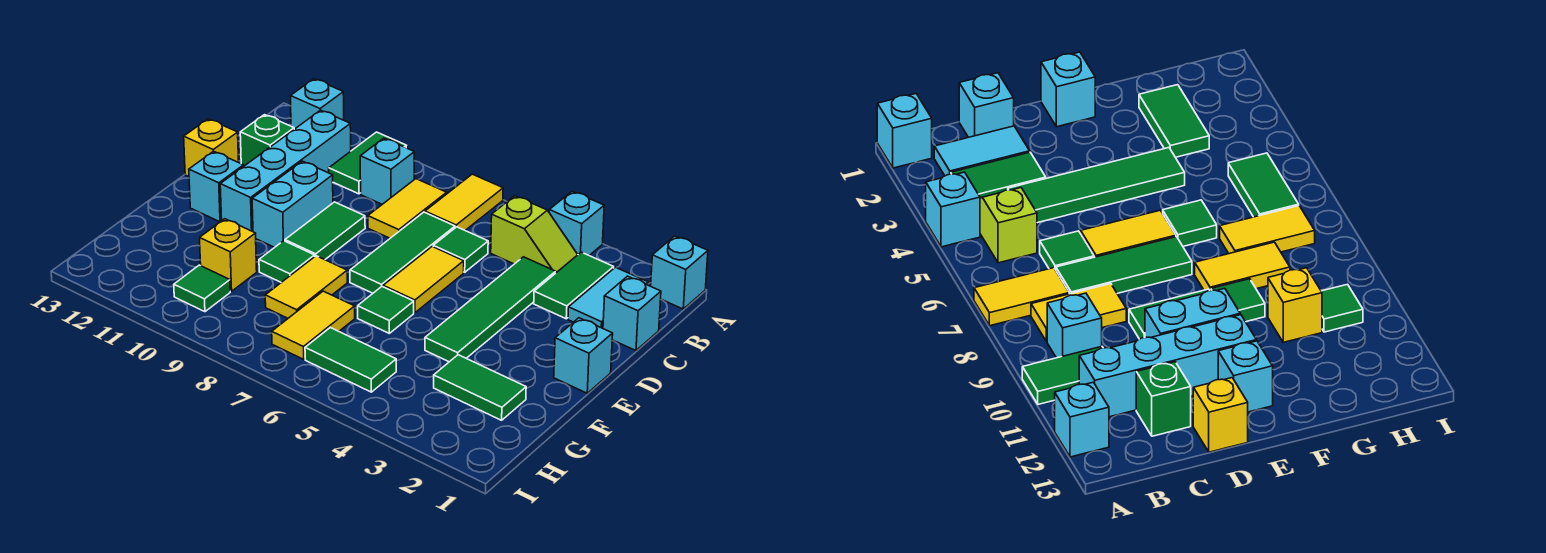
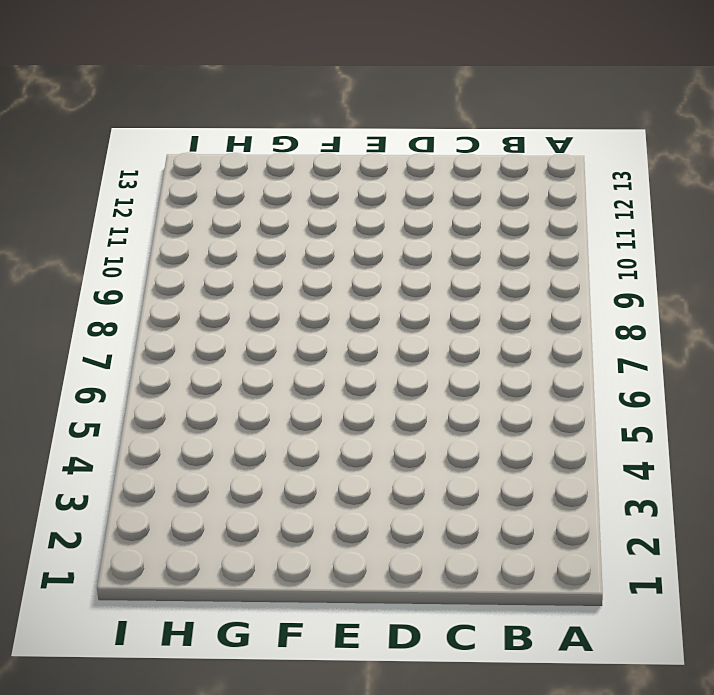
none -> cyan brick A1 level 1
none -> cyan brick A4 level 1
none -> yellow tile A7:B7 level 1
none -> green tile A10:B10 level 1

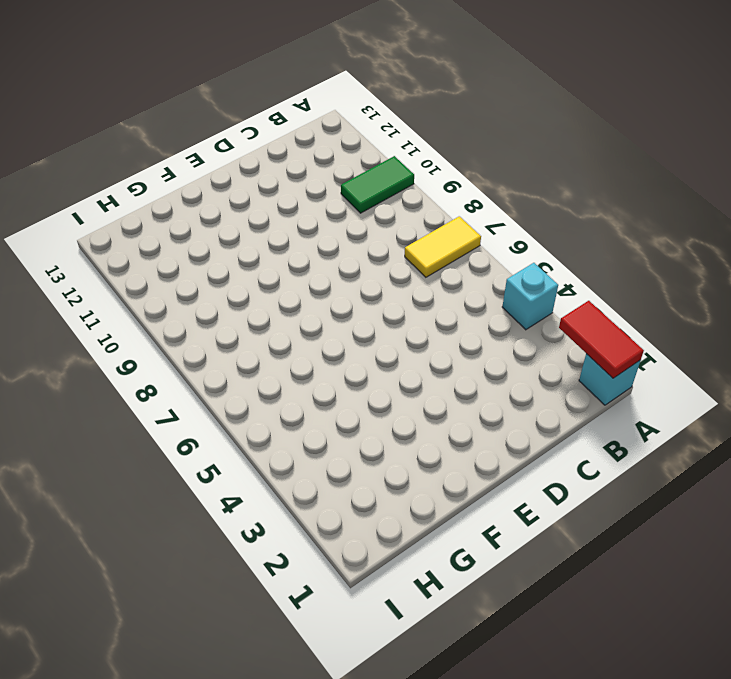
red tile A1:A2 level 2 -> none
none -> cyan brick A12 level 1
none -> cyan tile B2:C2 level 1
none -> green tile B3:C3 level 1
none -> lime slope B4:B5 level 1 top 5

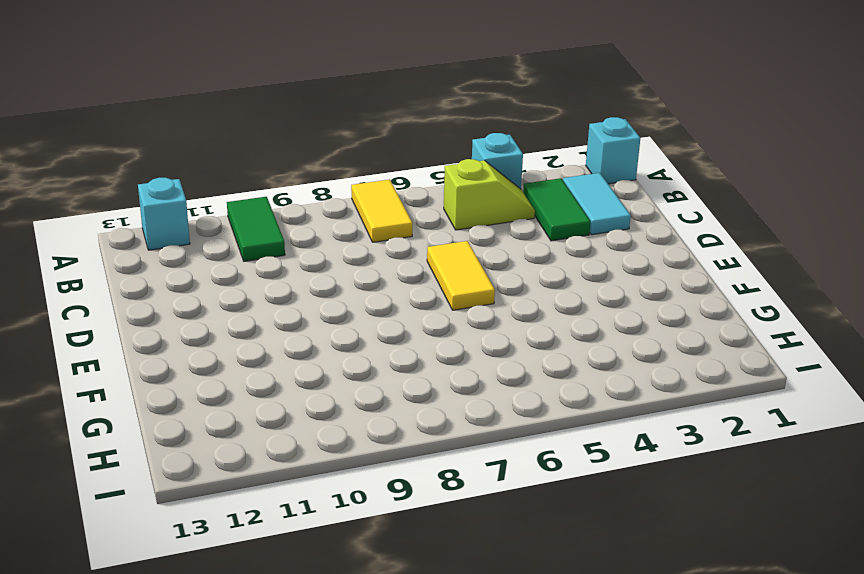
none -> yellow tile B8:C8 level 1
none -> cyan brick B9 level 1
none -> cyan brick B11:E11 level 1
none -> cyan brick C1 level 1

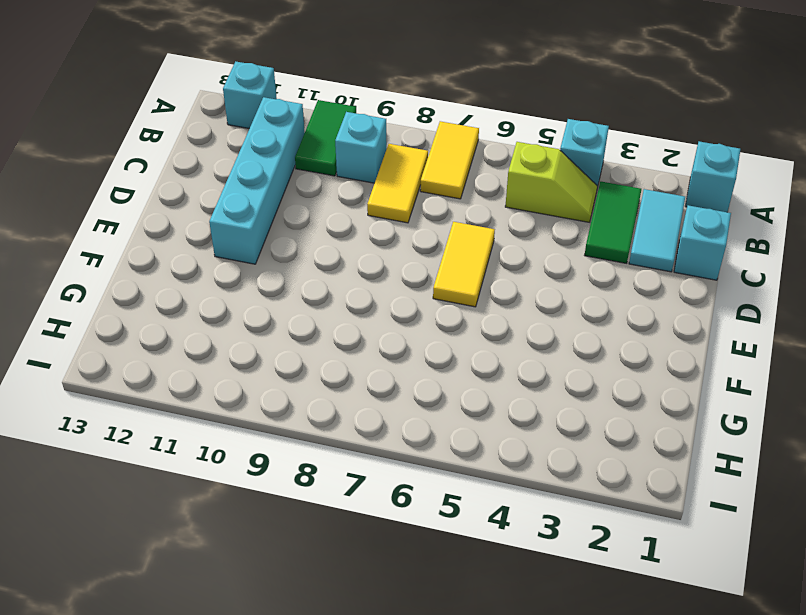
none -> green tile C4:F4 level 1
none -> green tile C6 level 1
none -> green tile C7:E7 level 1
none -> green brick C12 level 1

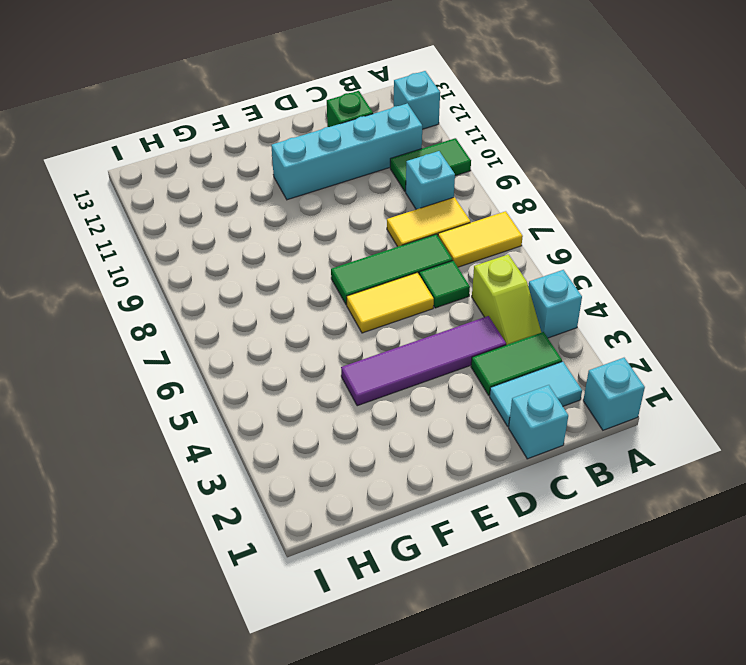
purple tile C4:F4 level 1 -> green tile C4:F4 level 1
none -> green tile D9:E9 level 1
none -> cyan brick D10:E10 level 1
none -> yellow brick D13 level 1
none -> cyan brick E1 level 1

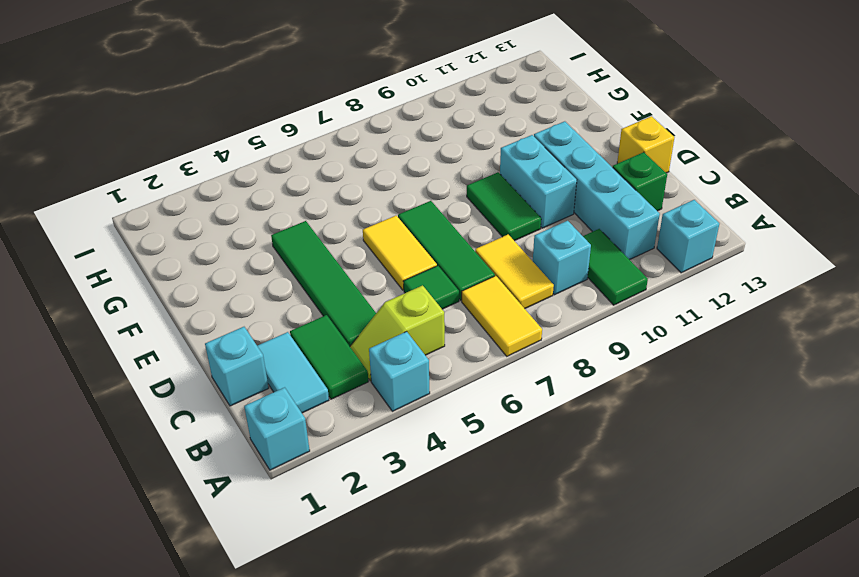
none -> cyan brick E1 level 1
none -> cyan brick E12 level 1
none -> green tile F6 level 1
none -> yellow tile F8:G8 level 1

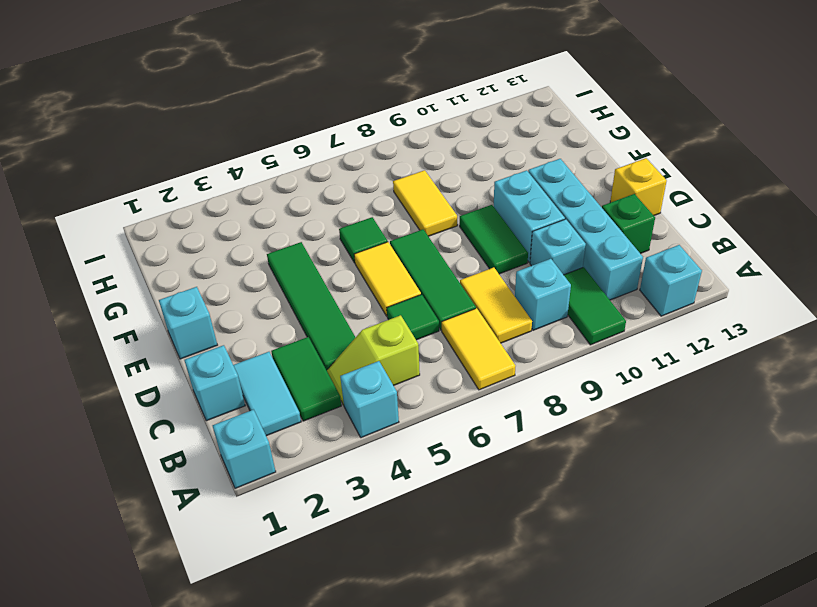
cyan brick C10 level 1 -> cyan brick E12 level 1
none -> green tile F9 level 1
none -> green tile G2:G3 level 1
none -> yellow tile G7:H7 level 1
none -> yellow brick G10 level 1

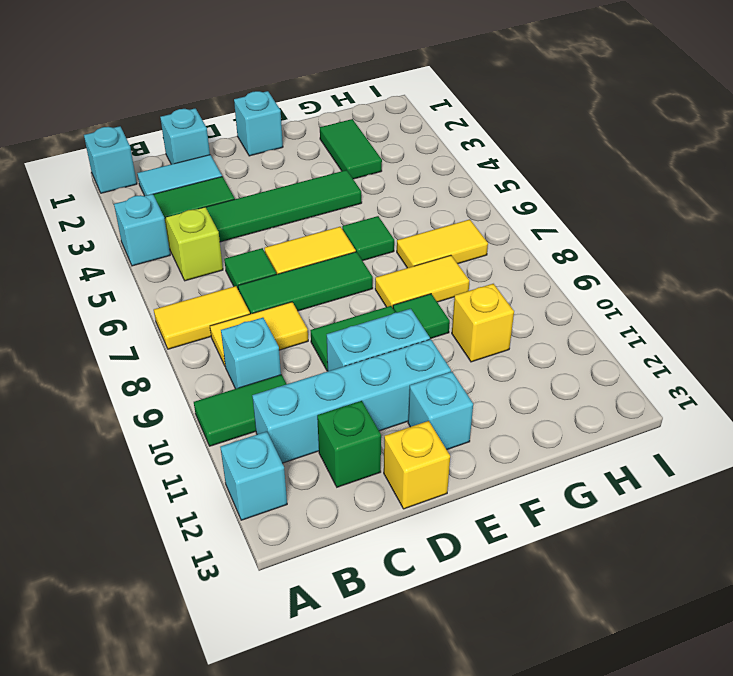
none -> green tile H5:H6 level 1
none -> green tile H10 level 1

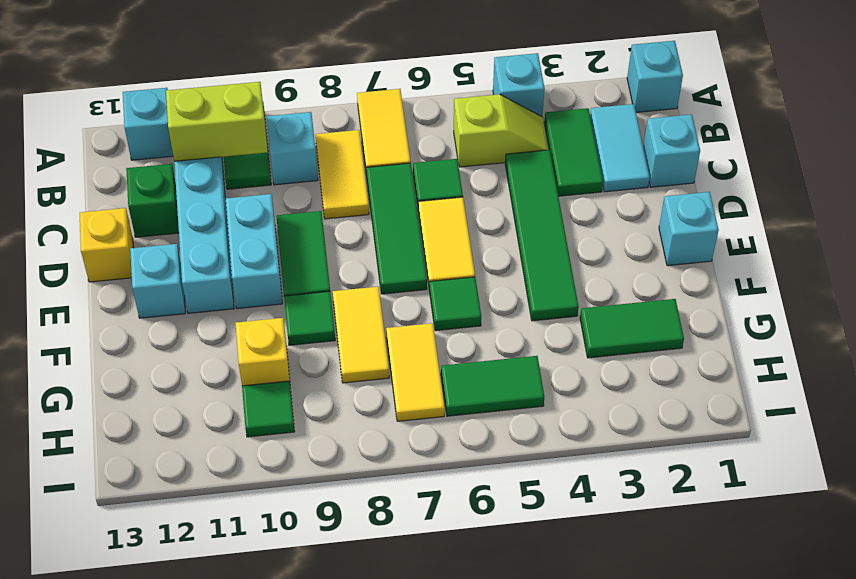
lime brick B10:B11 level 2 -> none

